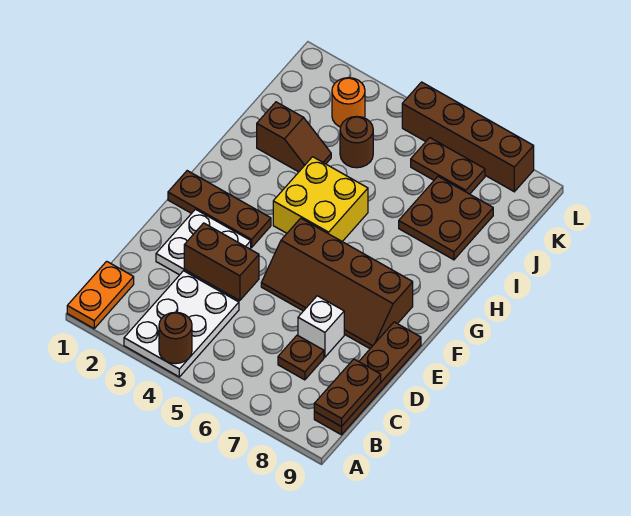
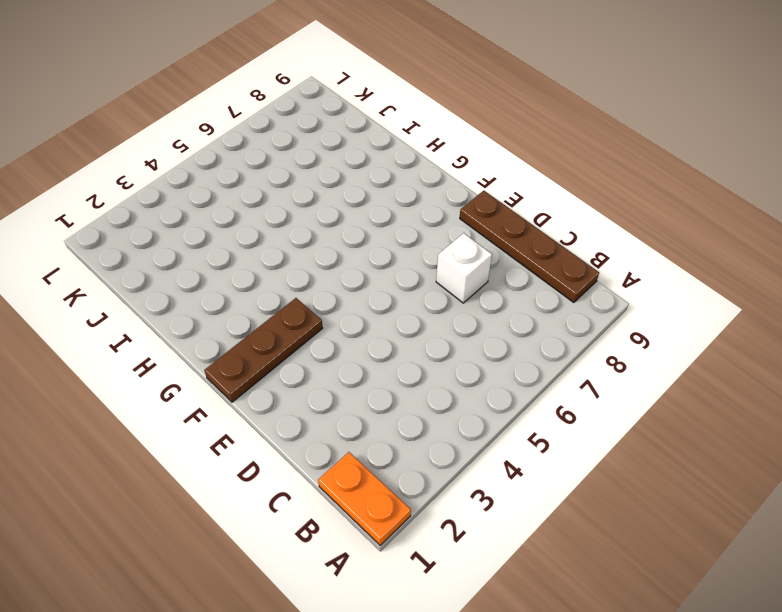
none -> white plate A3:C4 level 1
none -> brown plate C7 level 1
none -> white plate D2:E3 level 1

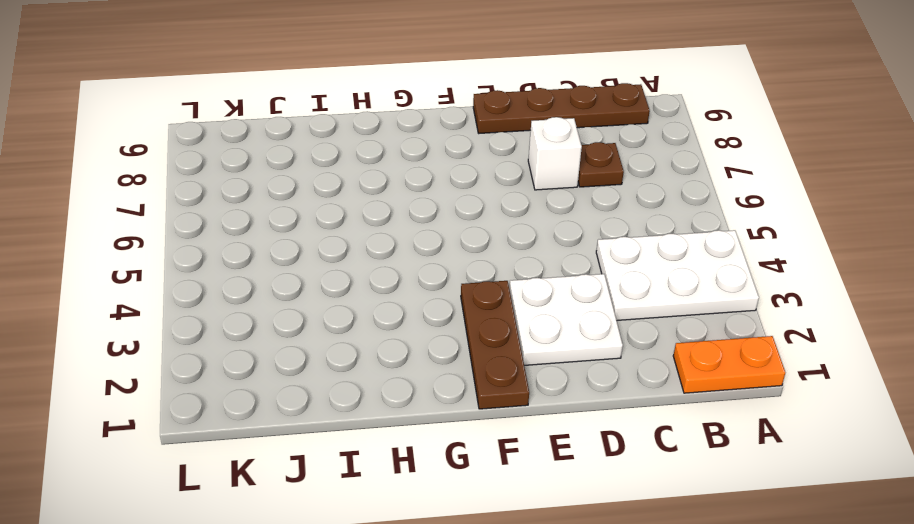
none -> brown slope E5:F8 level 1 top F
none -> yellow brick G4:H5 level 1
none -> brown slope I2:I3 level 1 top 2

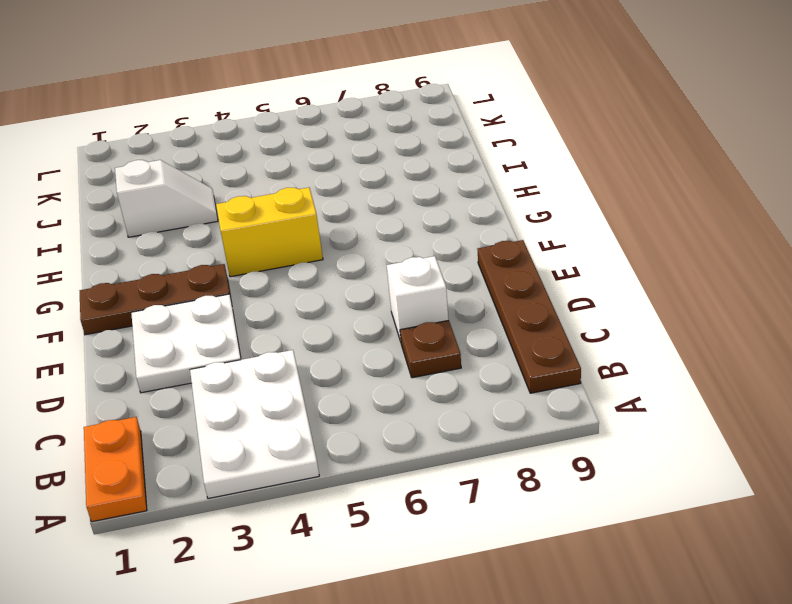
yellow brick G4:G5 level 1 -> yellow brick G4:H5 level 1
white slope I2:I3 level 1 top 2 -> brown slope I2:I3 level 1 top 2
none -> brown slope E5:F8 level 1 top F
none -> brown plate I7:J8 level 1
none -> brown round brick J4 level 1

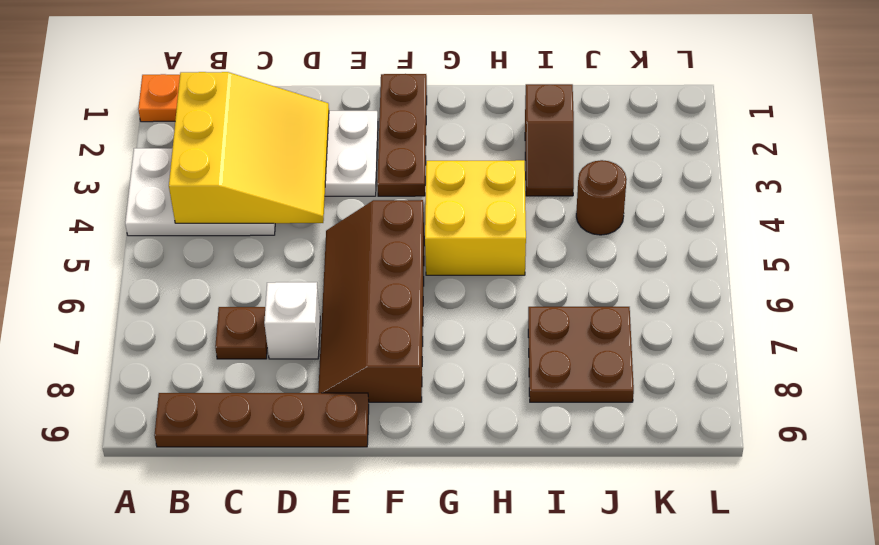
yellow slope B2:D4 level 2 top B -> brown brick D3:D4 level 2
none -> orange round brick K3 level 1
none -> brown plate K6:K7 level 1
none -> brown brick L5:L8 level 1

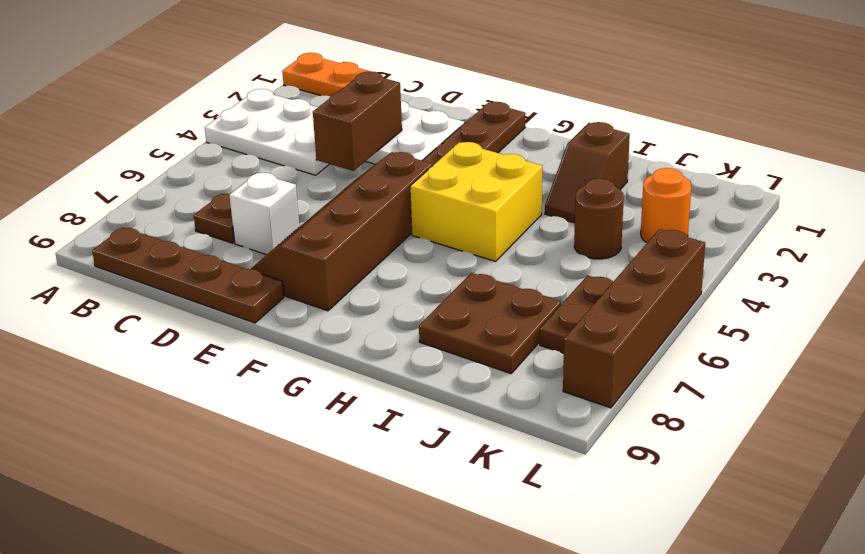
none -> brown round brick A4 level 2
none -> brown plate B9:C9 level 2

